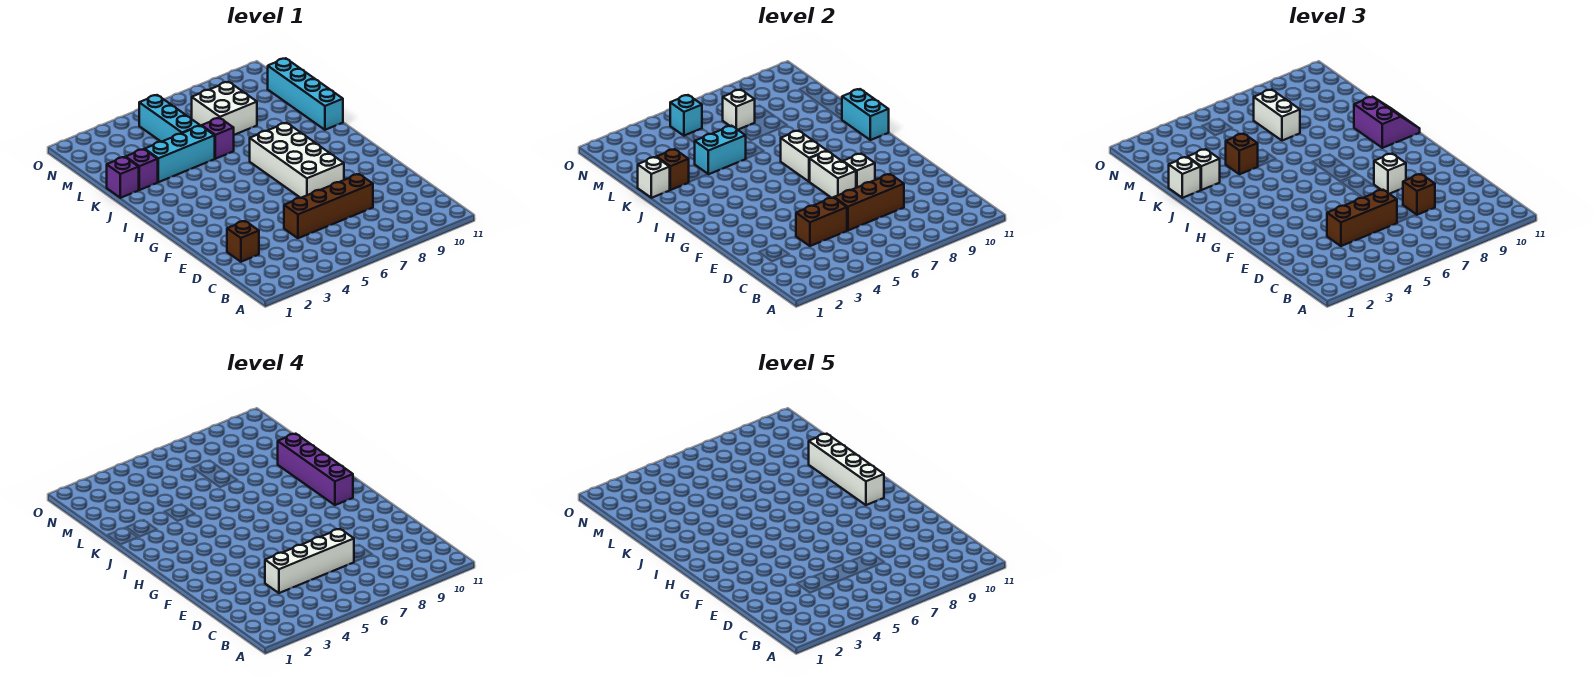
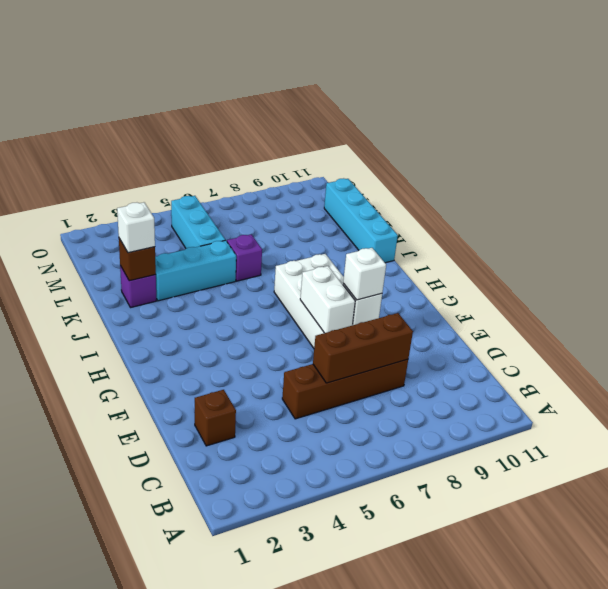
none -> purple brick K1 level 1
none -> white brick L7:M8 level 1
none -> brown brick D4:D5 level 2
none -> white brick H7:I7 level 2

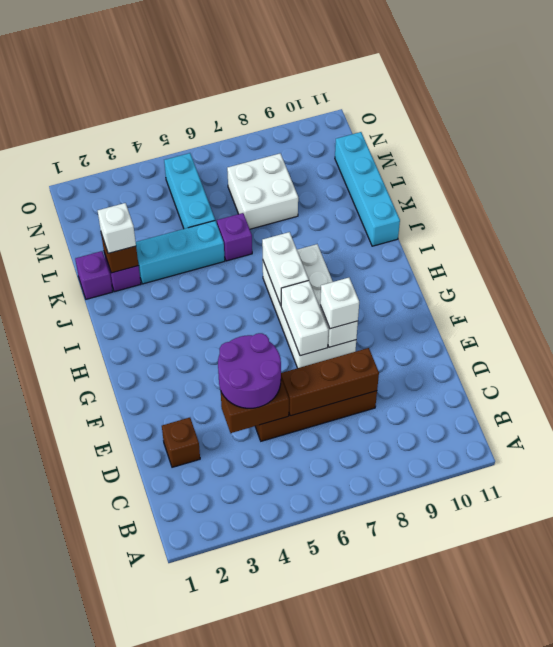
purple round brick D4:E5 level 3 -> brown brick D4:D6 level 3
none -> cyan brick I11:J11 level 2
none -> white brick K1 level 2
none -> cyan brick K4:K5 level 2
none -> white brick M7 level 2

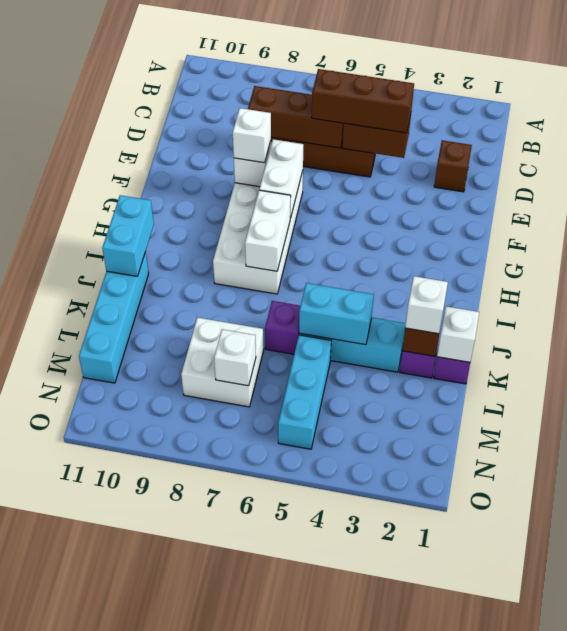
none -> cyan brick N5 level 2
none -> brown brick D8 level 3
none -> purple slope I10:J11 level 3 top 10
none -> white brick K1 level 3

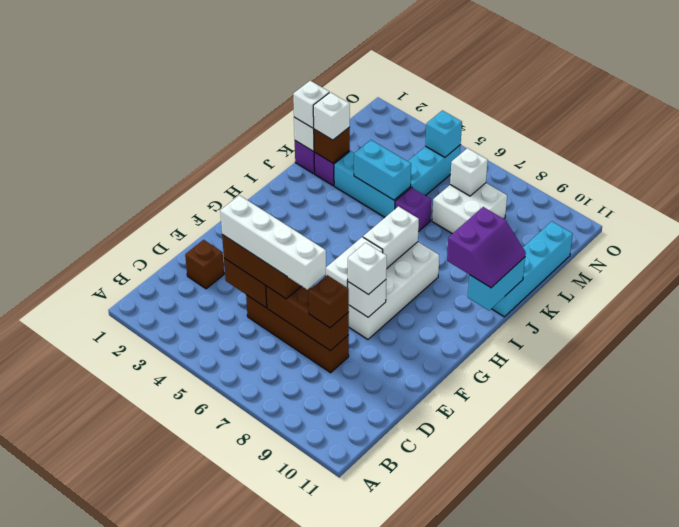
none -> brown brick K4 level 3
none -> white brick L7:M7 level 3
none -> purple brick H10:K10 level 4
none -> white brick H10:K10 level 5

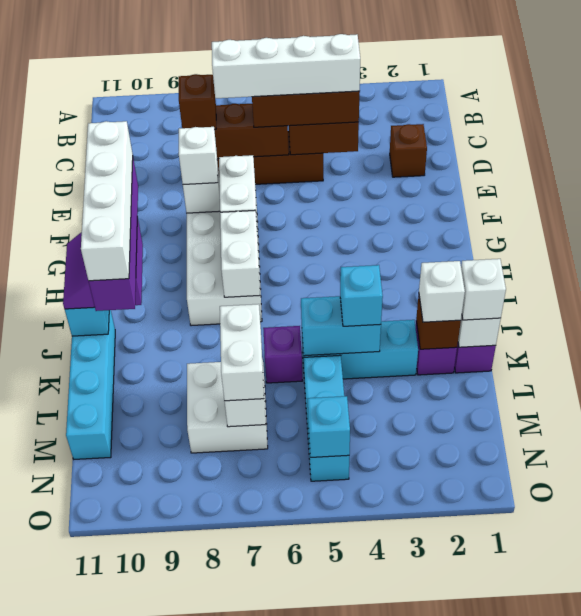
cyan brick K4 level 3 -> brown brick K4 level 3

